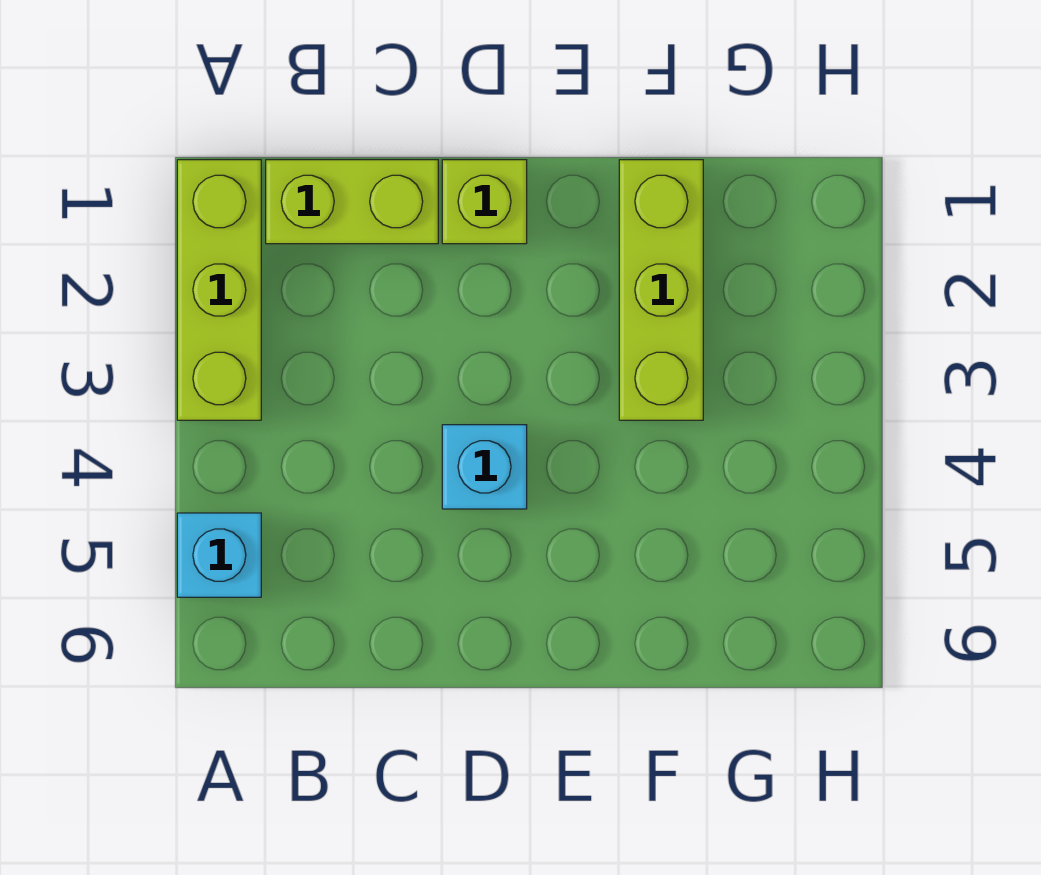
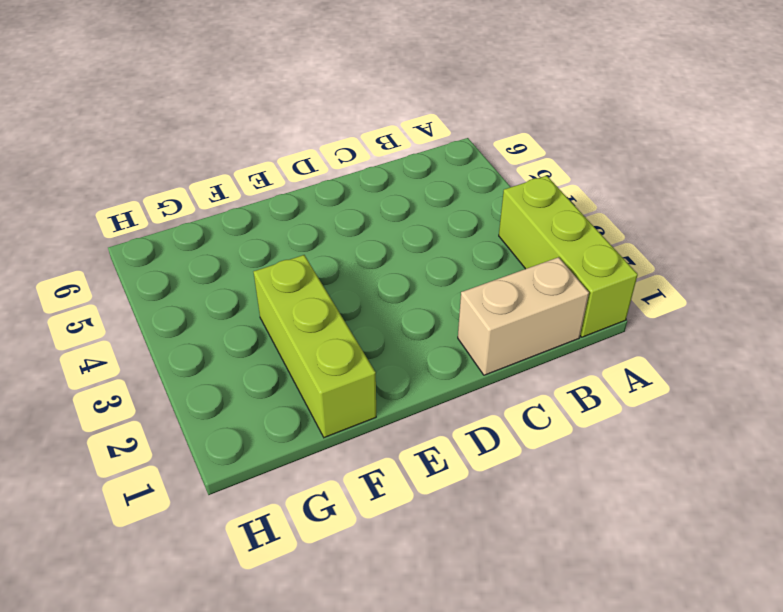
tan brick B1:C1 level 1 -> lime brick B1:C1 level 1
none -> cyan brick A5 level 1
none -> lime brick D1 level 1

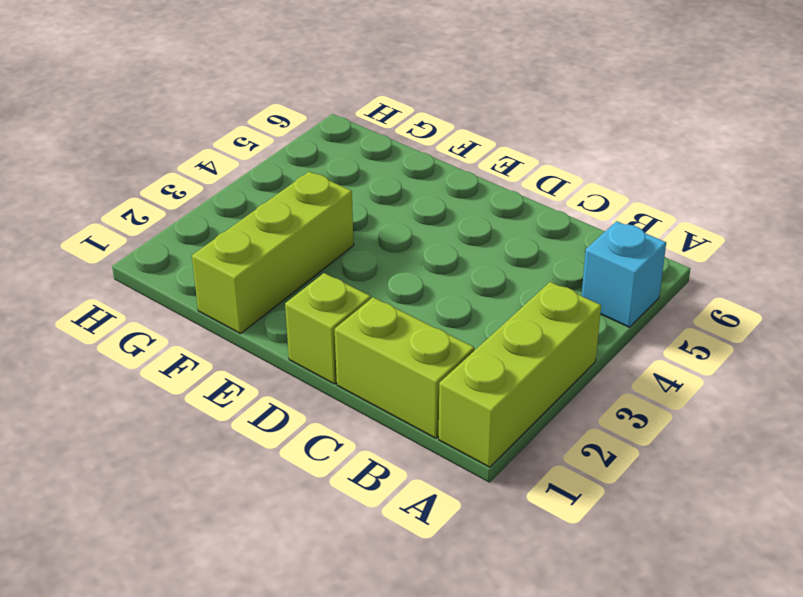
none -> cyan brick D4 level 1

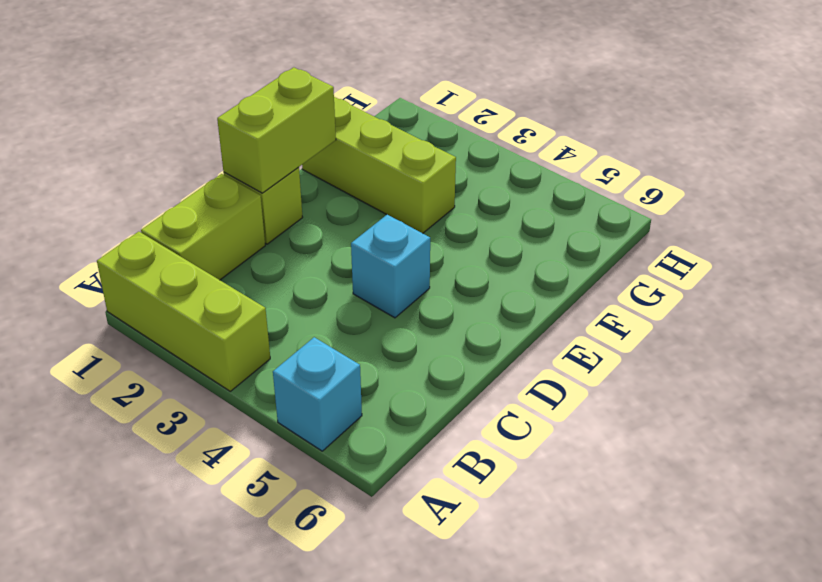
lime brick D1:E1 level 2 -> none

